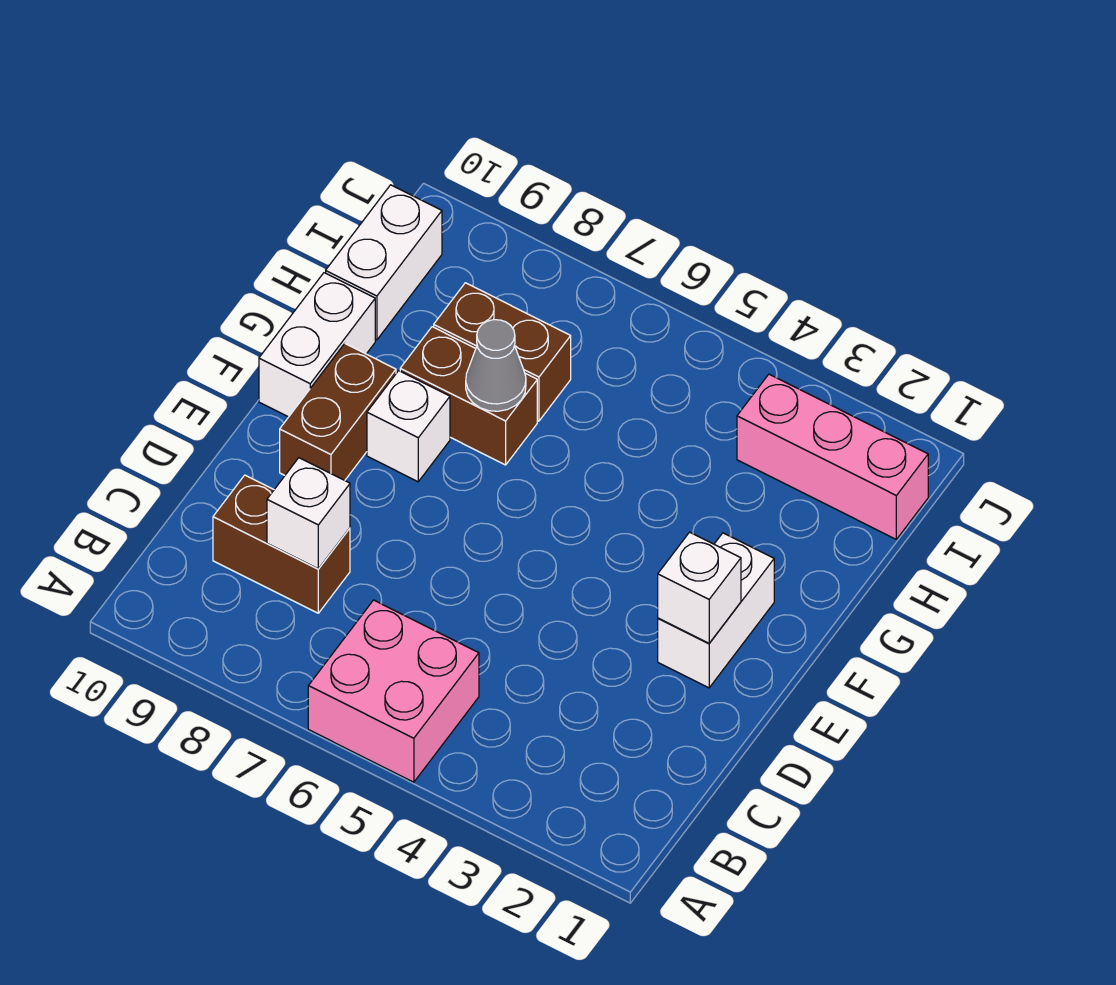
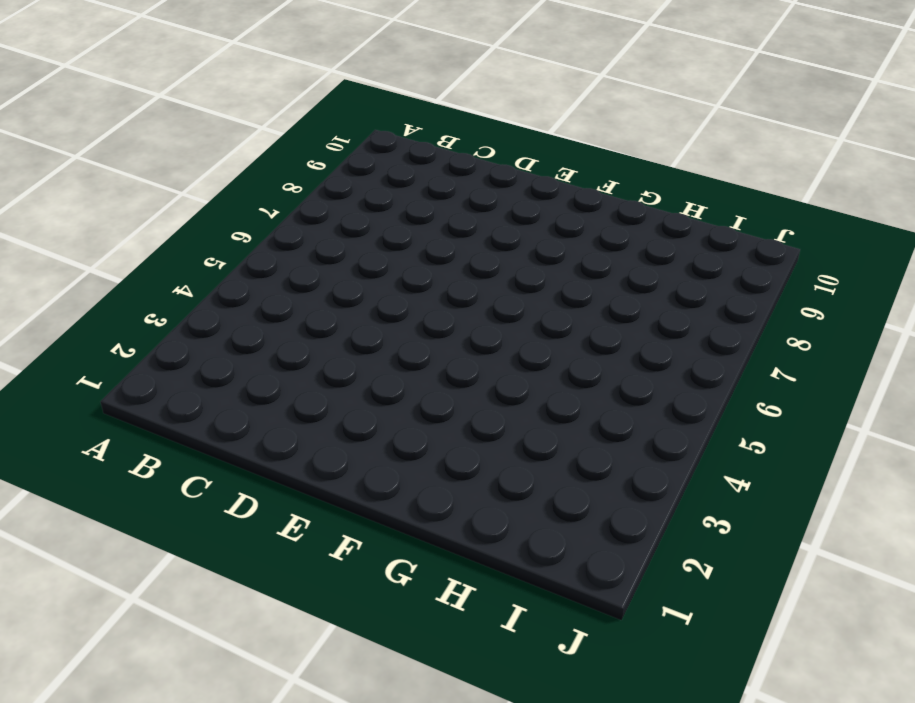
none -> pink brick A5:B6 level 1
none -> brown brick C8:C9 level 1
none -> white brick E2:F2 level 1

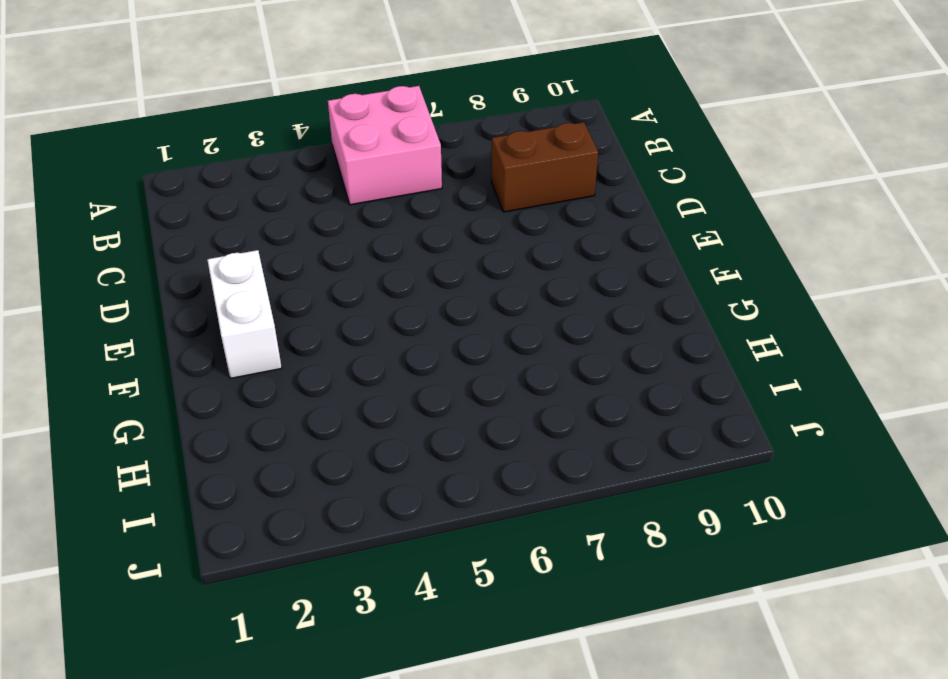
none -> brown brick E9:F9 level 1
none -> white brick F8 level 1
none -> white brick F10:G10 level 1

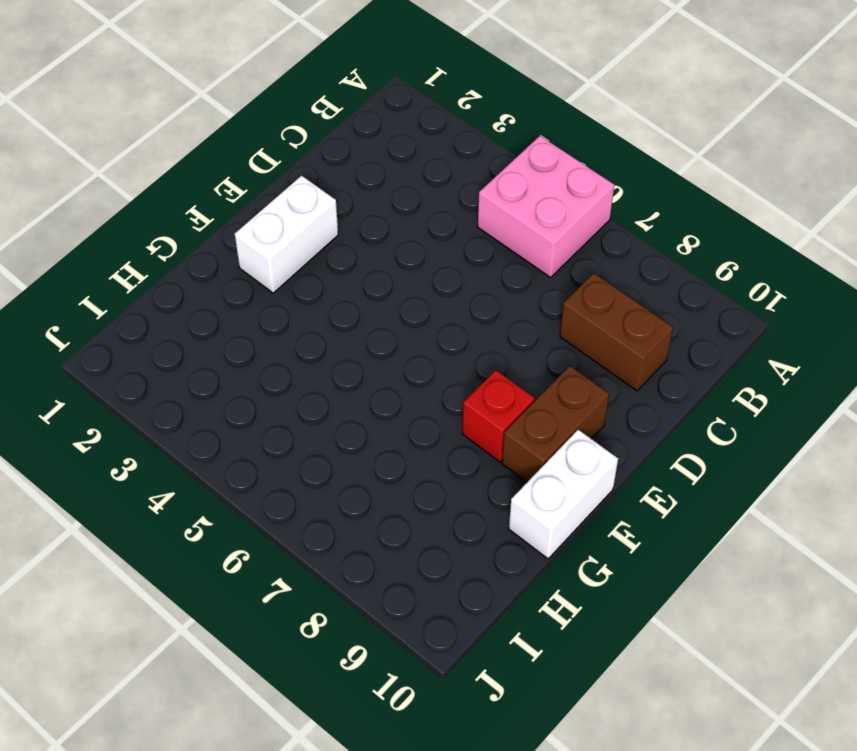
red brick F8 level 1 -> white brick F8 level 1
none -> brown brick G7:G8 level 1
none -> brown brick H7:H8 level 1
none -> white brick H10:I10 level 1

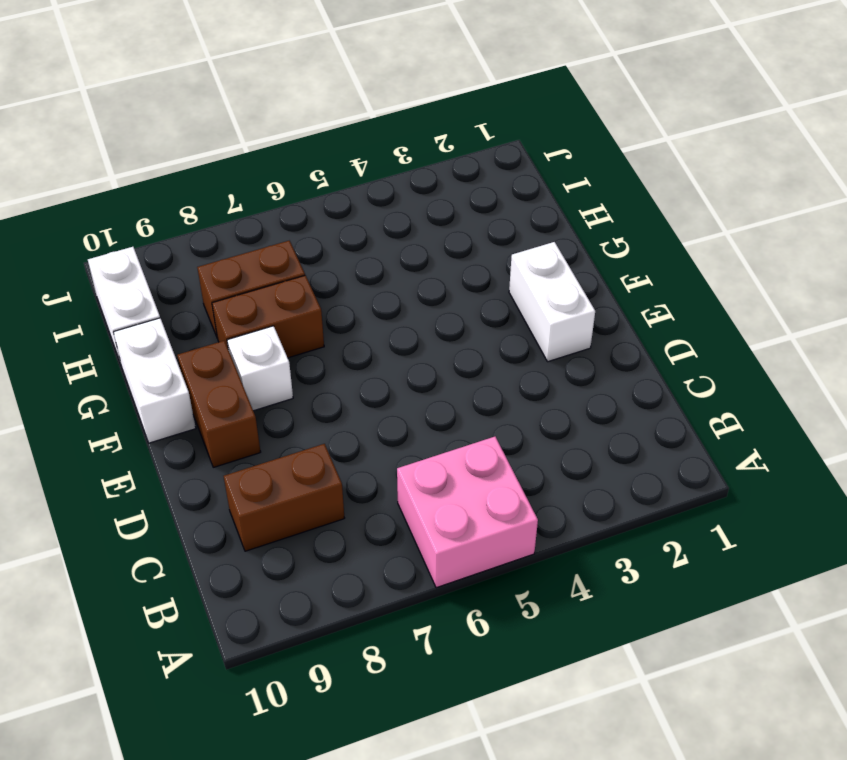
none -> pink brick I1:I3 level 1
none -> white brick C8 level 2
none -> white brick E2 level 2

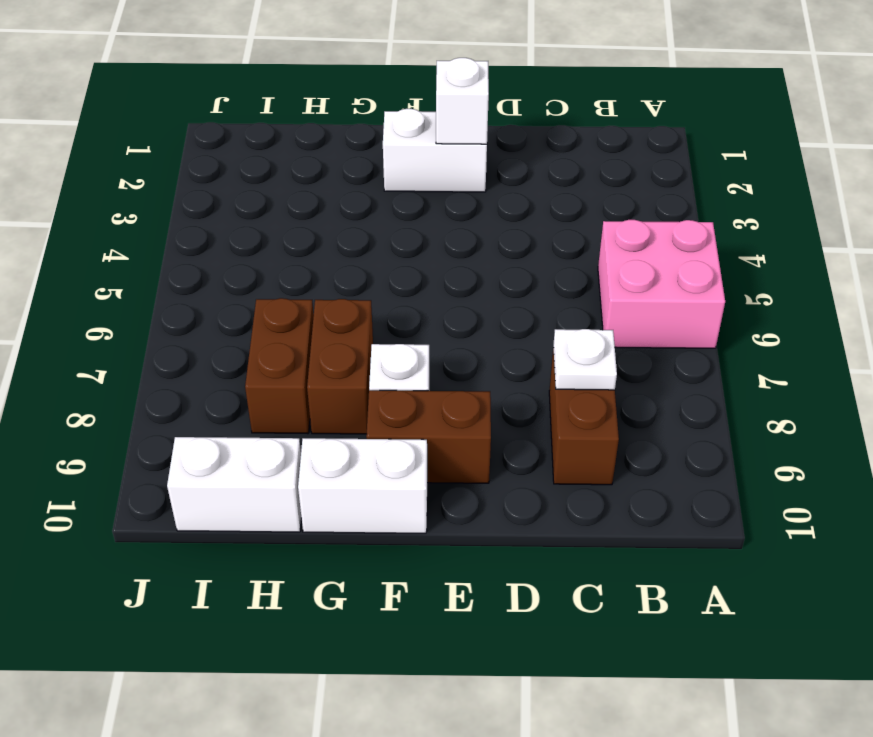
white plate C8 level 2 -> white brick C8 level 2
none -> pink brick I1:I3 level 1
none -> grey cone G7 level 2

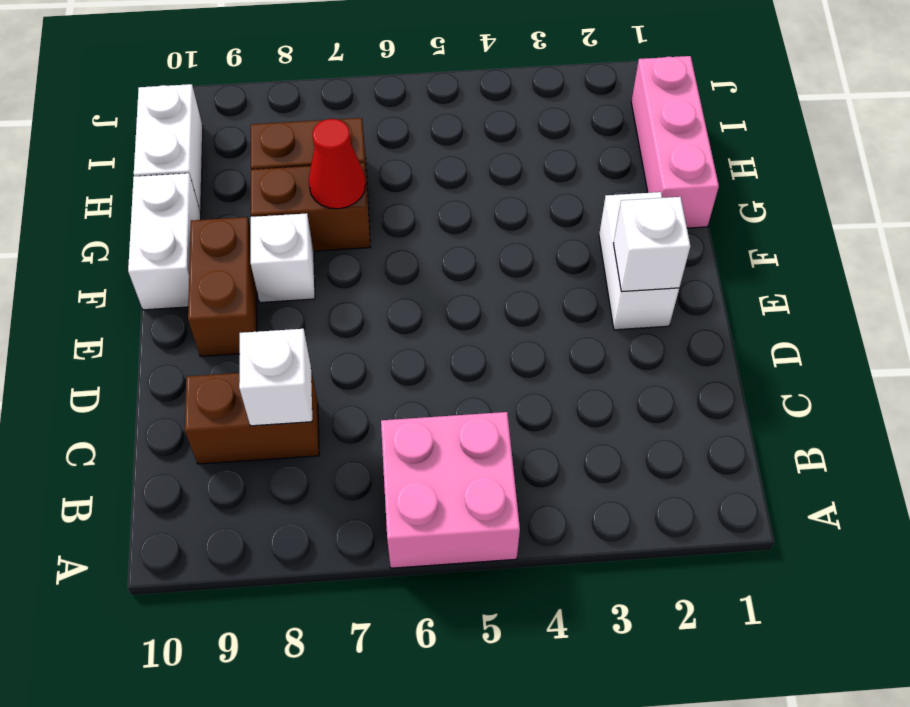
pink brick G1:I1 level 1 -> pink brick I1:I3 level 1
red cone G7 level 2 -> grey cone G7 level 2

